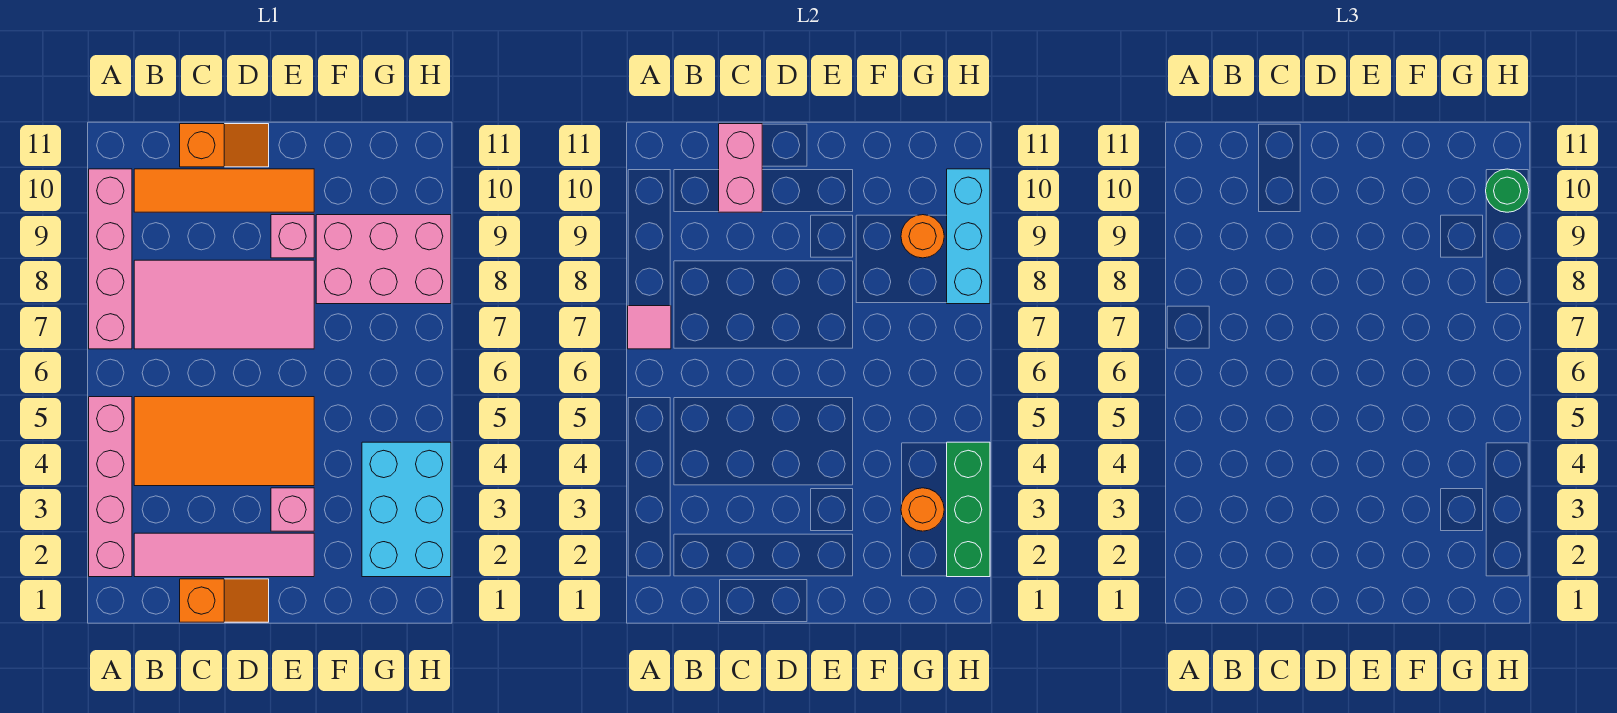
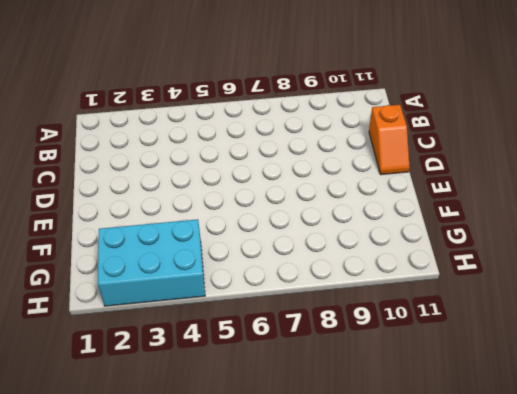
none -> pink brick A2:A5 level 1
none -> pink brick A7:A10 level 1
none -> pink tile B2:E2 level 1

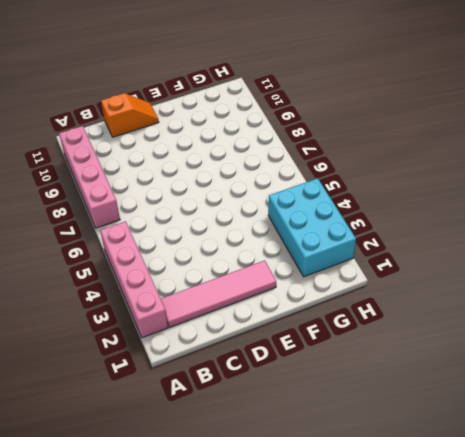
none -> orange tile B4:E5 level 1
none -> pink tile B7:E8 level 1
none -> orange tile B10:E10 level 1

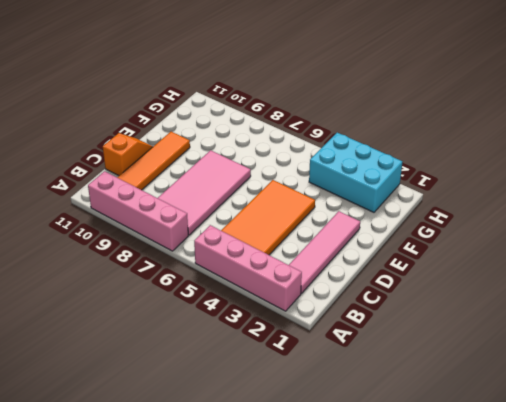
none -> orange slope C1:D1 level 1 top C
none -> pink brick E3 level 1
none -> pink brick E9 level 1

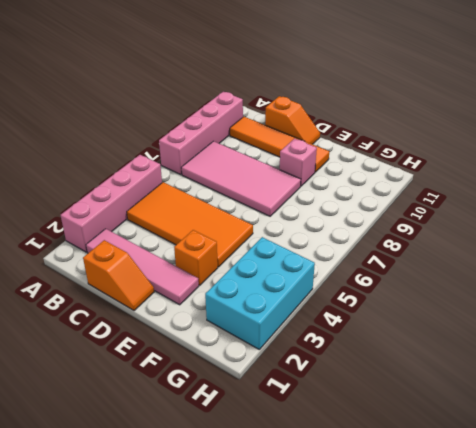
orange brick E3 level 1 -> pink brick E3 level 1
none -> pink brick F8:H9 level 1
none -> pink tile A7 level 2
none -> pink brick C10:C11 level 2

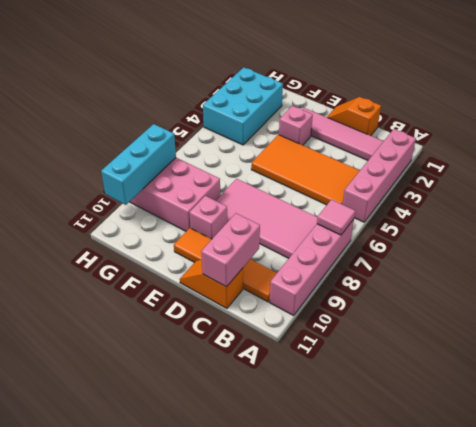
none -> orange round brick G3 level 2
none -> orange round brick G9 level 2
none -> green brick H2:H4 level 2

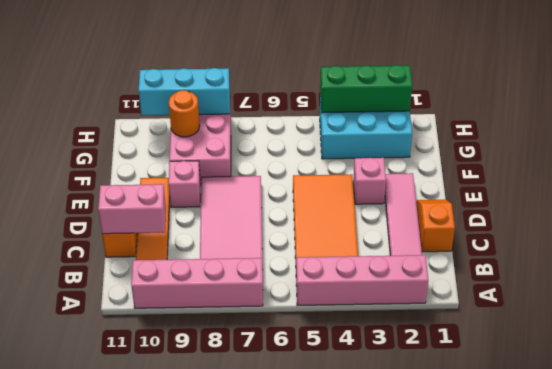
none -> pink tile A7 level 2
none -> orange round brick G3 level 2
none -> green round brick H10 level 3

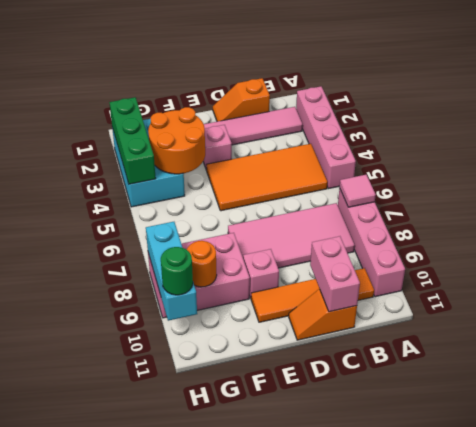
orange round brick F3:G4 level 2 -> orange round brick G3 level 2

